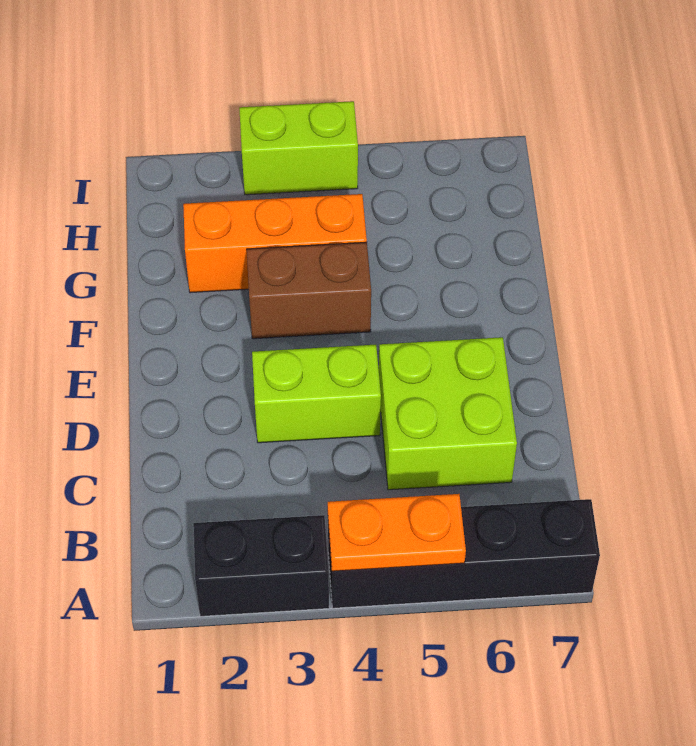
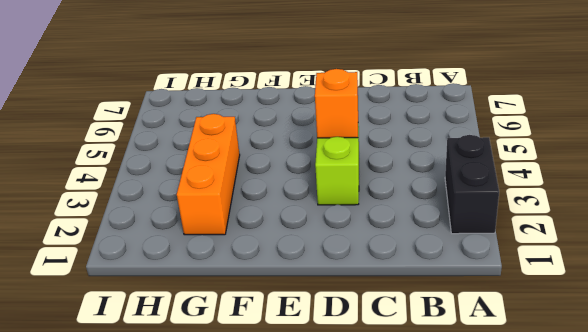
orange brick D4 level 2 -> none
none -> black brick A4:A7 level 1
none -> lime brick C5:D6 level 1

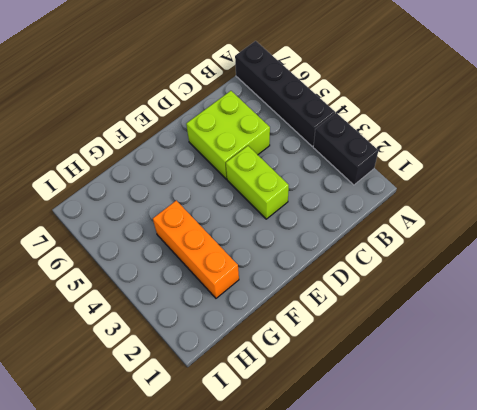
none -> brown brick F3:F4 level 1
none -> lime brick I3:I4 level 1

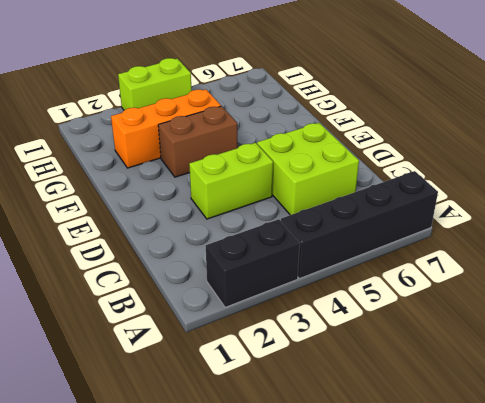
none -> orange plate A4:A5 level 2

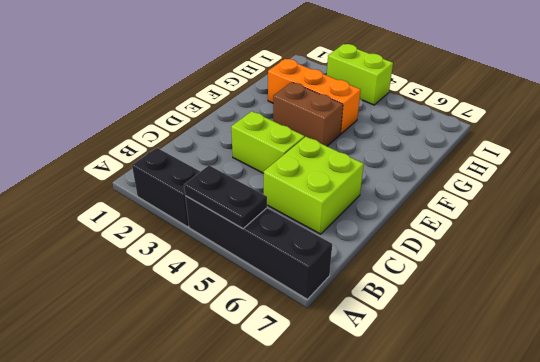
black plate A4:A5 level 2 -> orange plate A4:A5 level 2

